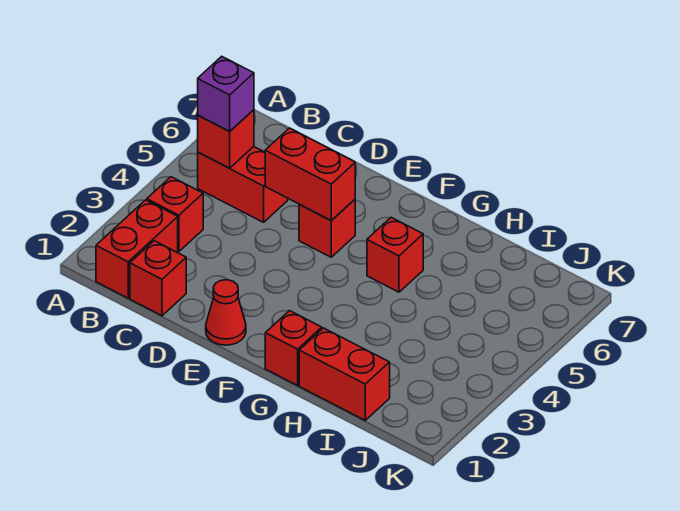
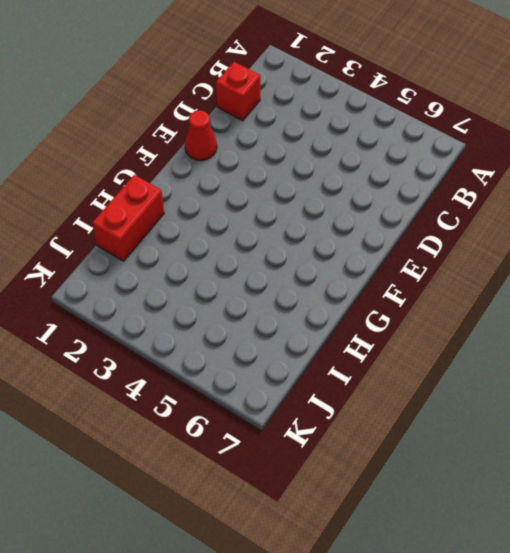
none -> red brick B1:B2 level 1
none -> red brick B3 level 1
none -> red brick B5:C5 level 1

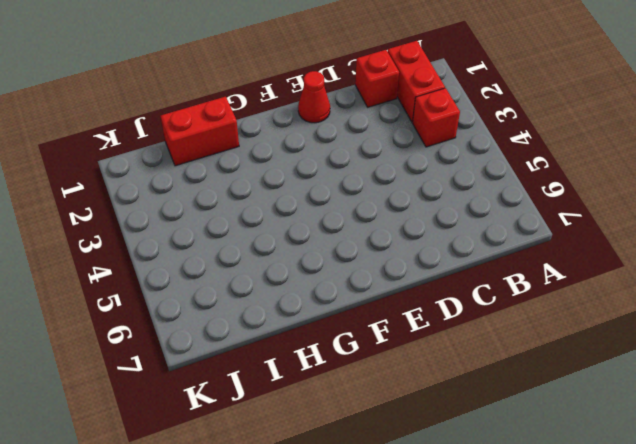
none -> red brick B5:C5 level 1
none -> red brick E5 level 1
none -> red brick G1 level 1

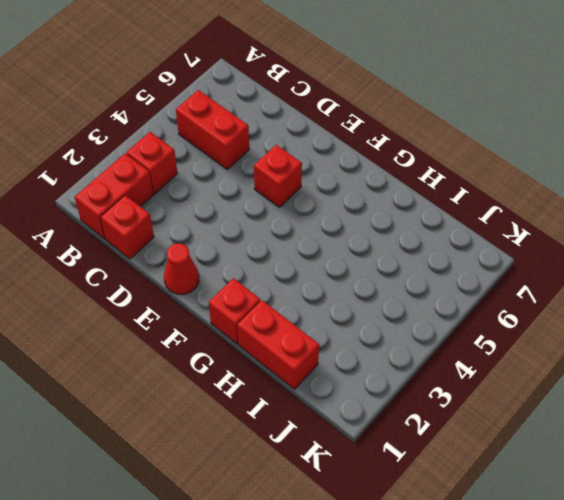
none -> red brick G5 level 1
none -> red brick B5 level 2
none -> red brick D5:E5 level 2

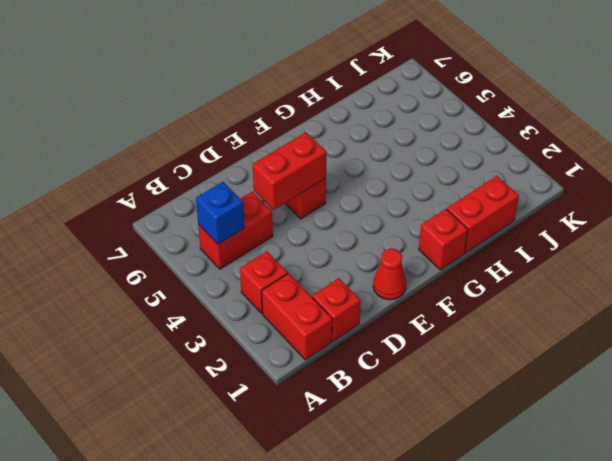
blue brick B5 level 2 -> red brick B5 level 2
none -> red brick G5 level 1
none -> purple brick B5 level 3

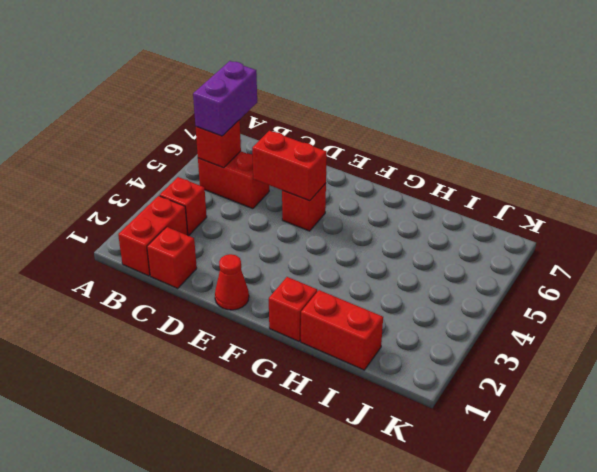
purple brick B5:B6 level 3 -> purple brick B5 level 3
none -> red brick G5 level 1

